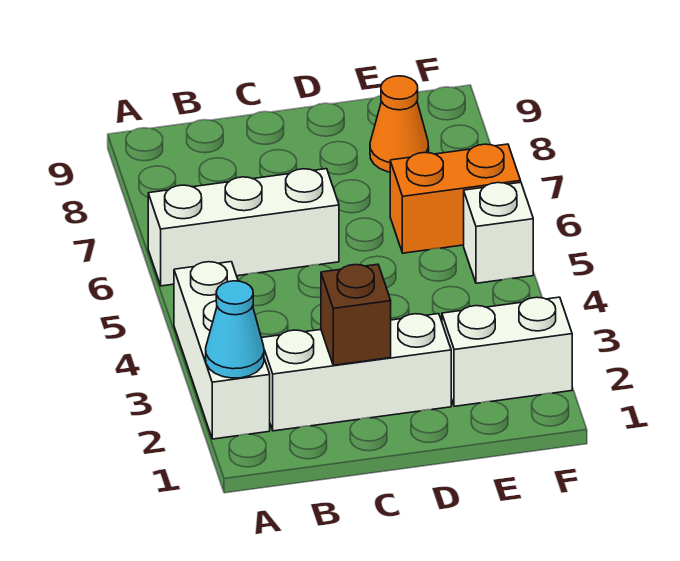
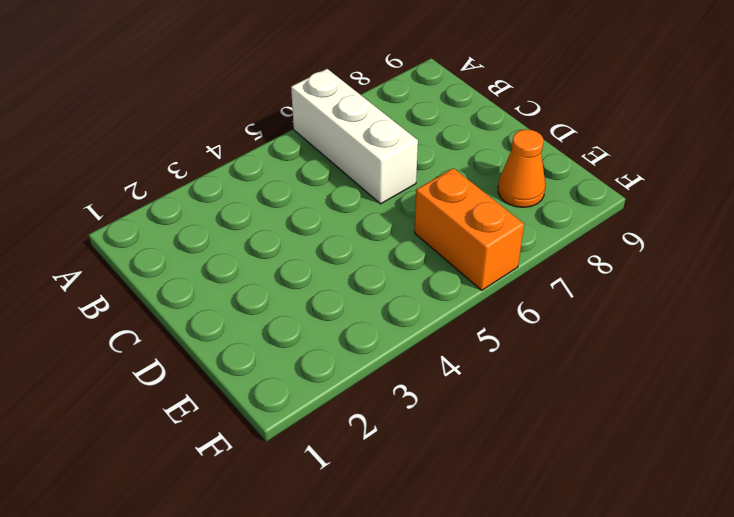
none -> white brick A2:A4 level 1
none -> white brick B2:D2 level 1

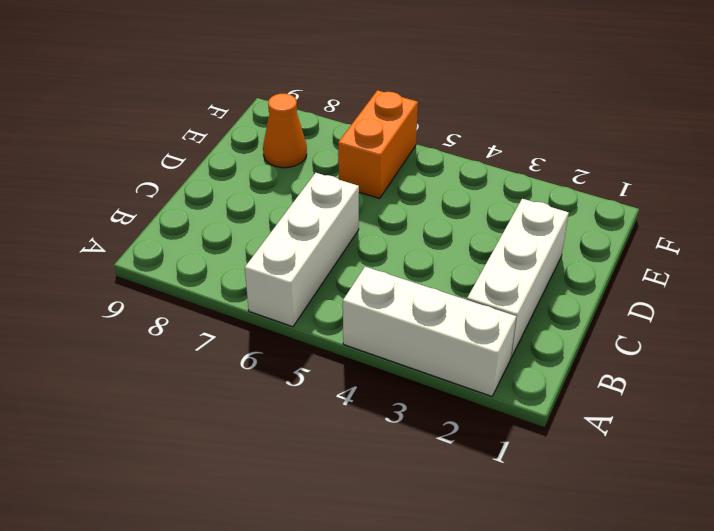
none -> white brick E2:F2 level 1
none -> white brick F5 level 1

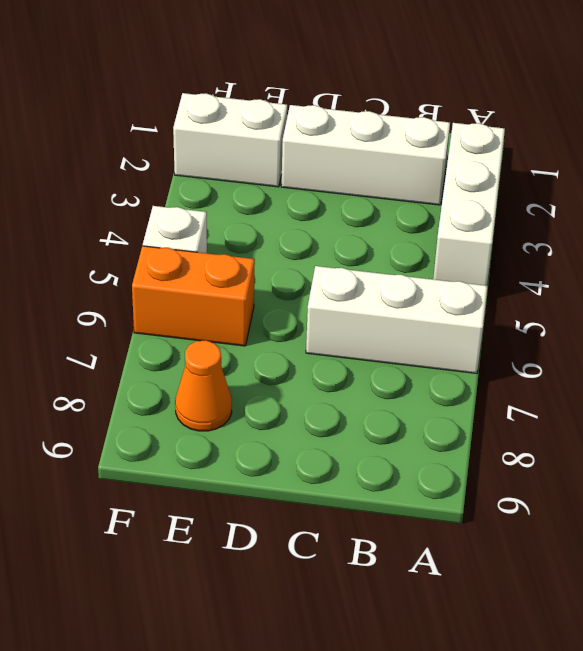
none -> cyan cone A2 level 2
none -> brown brick C2 level 2

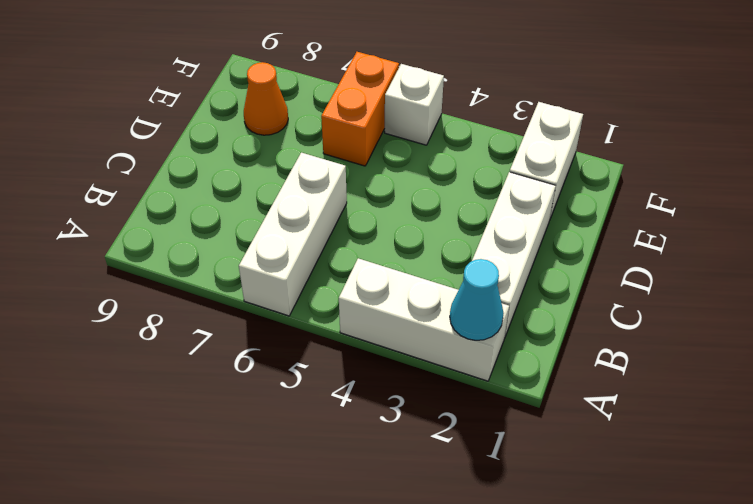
none -> brown brick C2 level 2

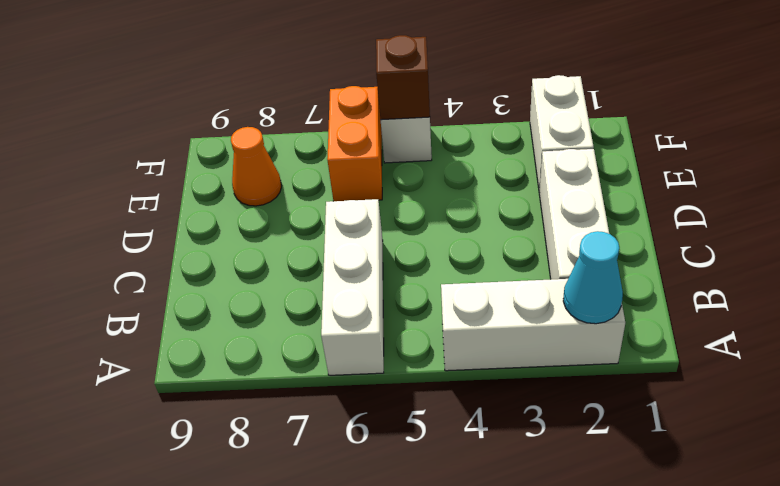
brown brick F5 level 2 -> brown brick C2 level 2

